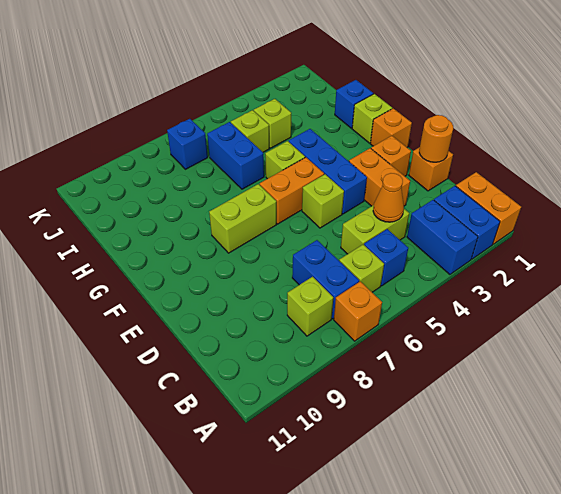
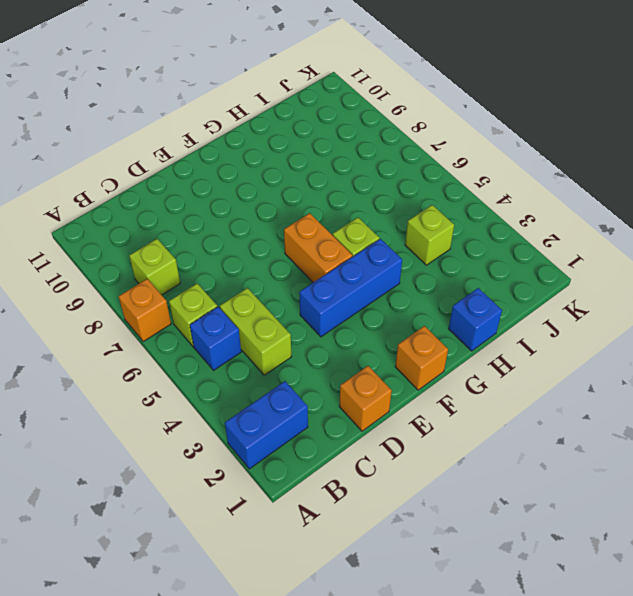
none -> orange brick A1:B1 level 1
none -> blue brick A3:B3 level 1
none -> blue brick B7:C7 level 1

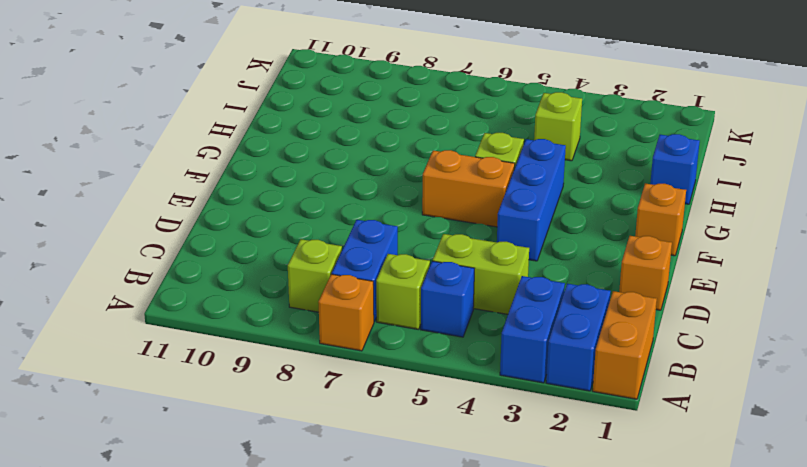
none -> orange brick D3:E3 level 1
none -> orange brick E2 level 1
none -> lime brick E5 level 1

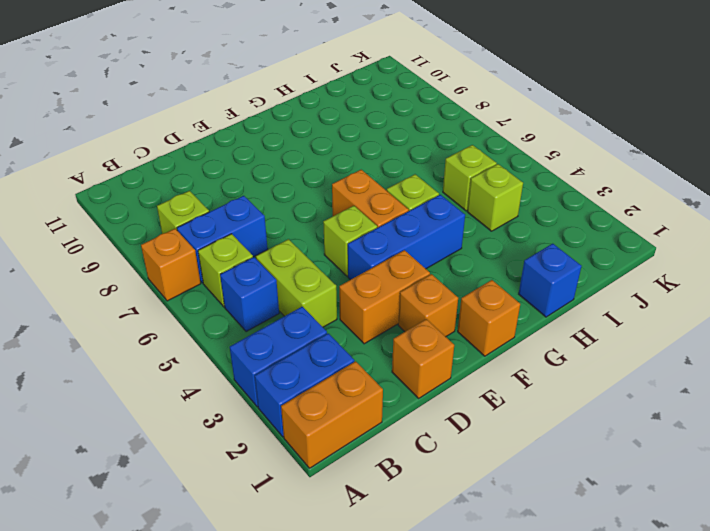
none -> lime brick F7:F8 level 1
none -> lime brick G1 level 1
none -> blue brick H6:I6 level 1

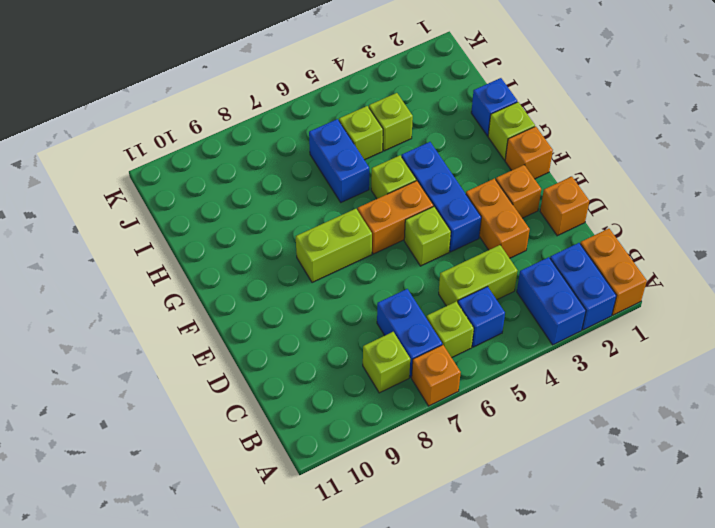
none -> blue brick J7 level 1
none -> orange cone C4 level 2
none -> orange round brick D1 level 2

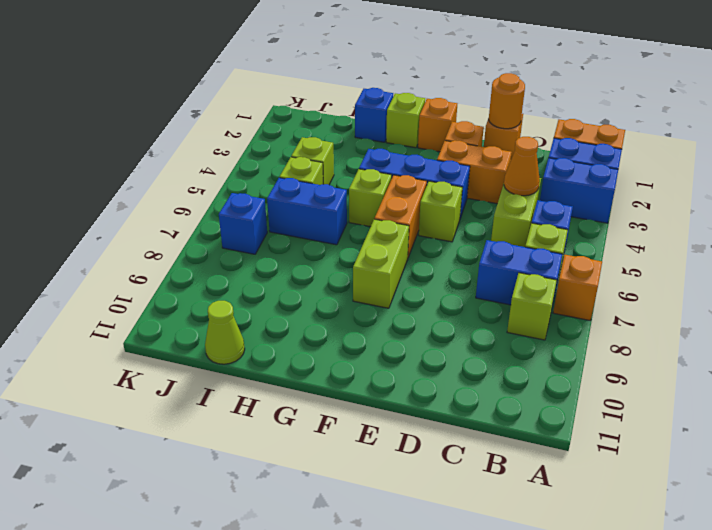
lime cone I11 level 1 -> none

